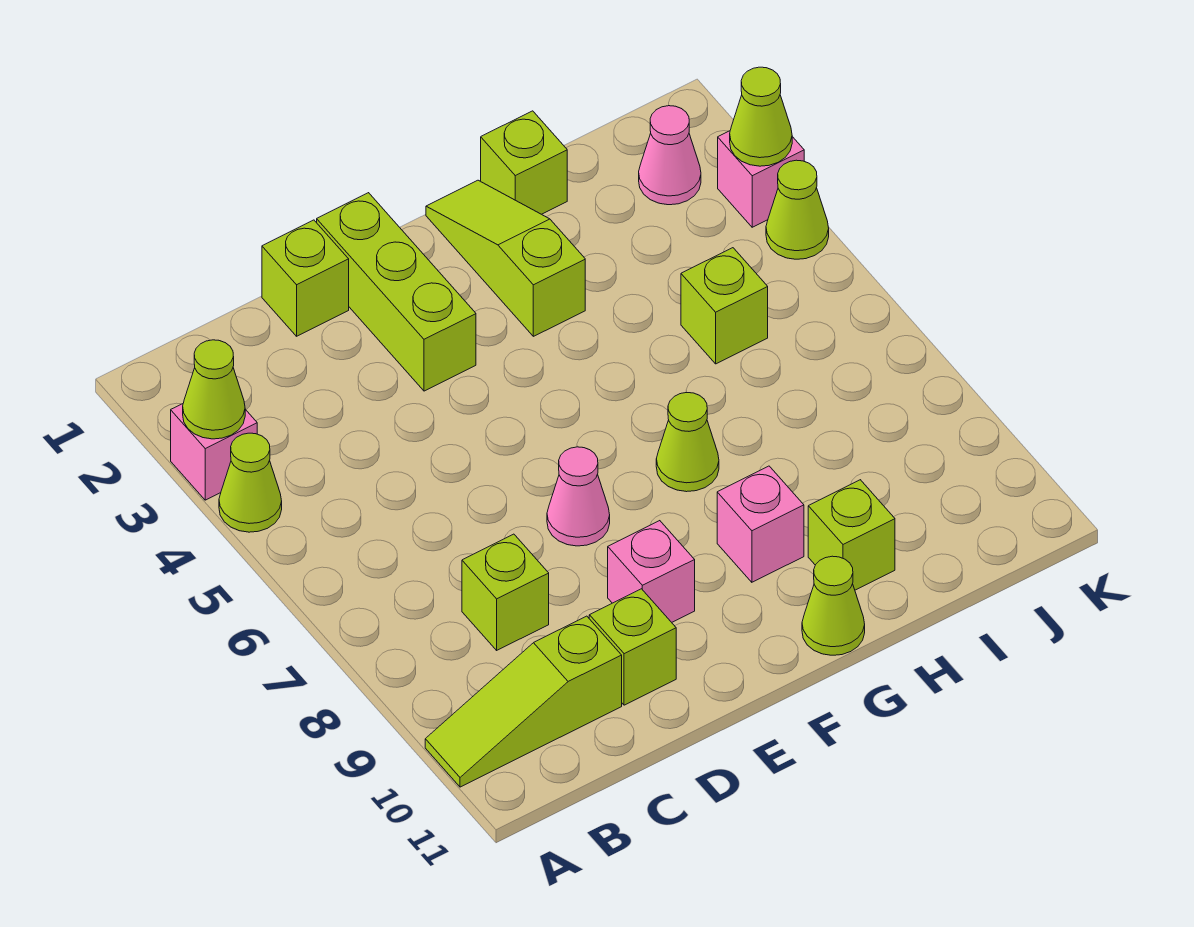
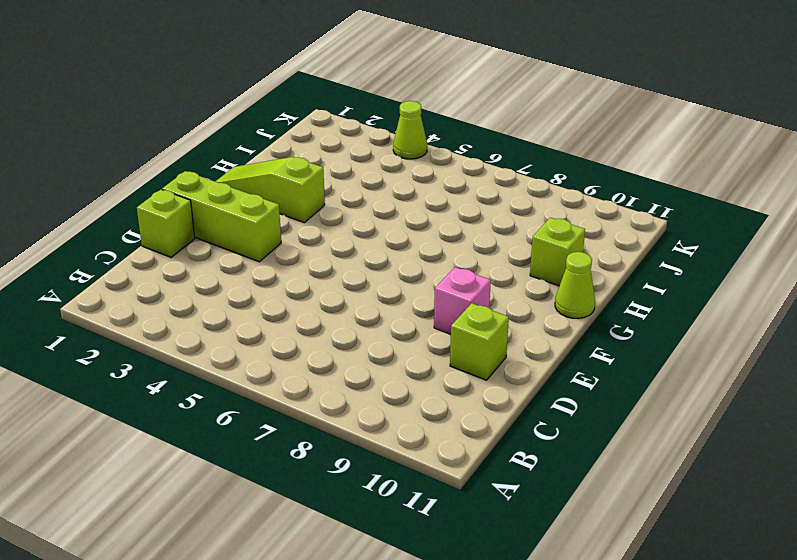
none -> pink brick A3 level 1
none -> lime cone A4 level 1
none -> lime slope A10:C10 level 1 top C

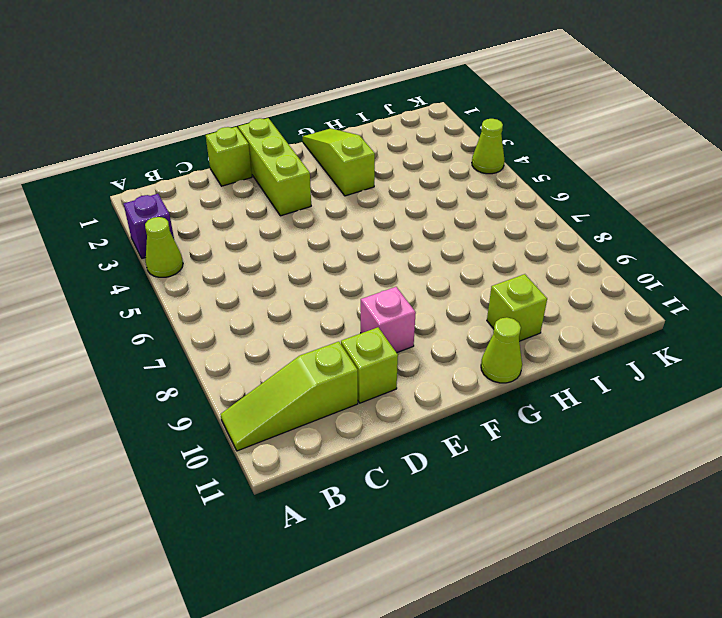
purple brick A3 level 1 -> pink brick A3 level 1
none -> lime brick C8 level 1
none -> pink cone E7 level 1
none -> lime cone G7 level 1

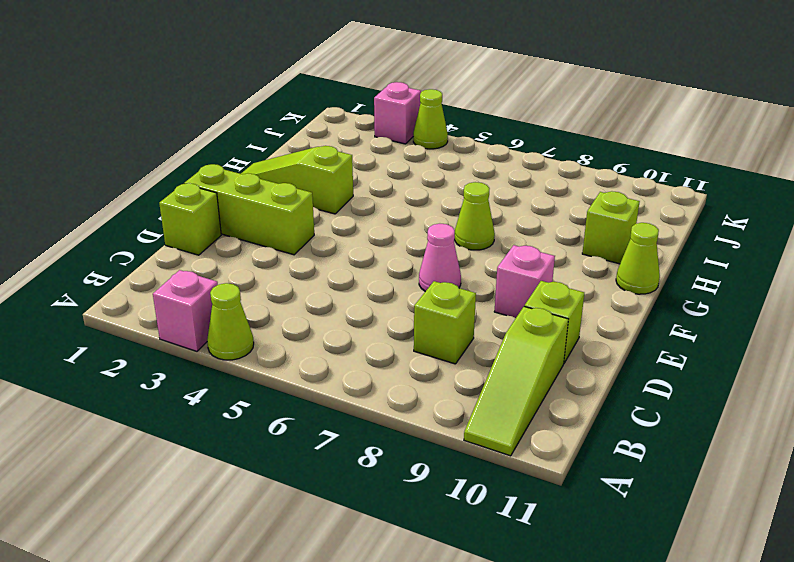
none -> pink brick G9 level 1
none -> lime brick H1 level 1
none -> lime brick I5 level 1

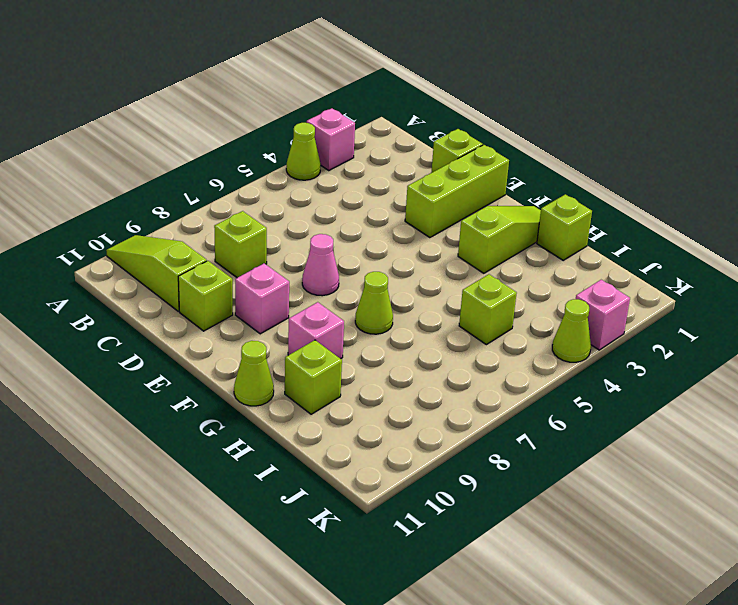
none -> pink cone J2 level 1
none -> lime cone A3 level 2
none -> lime cone K3 level 2

